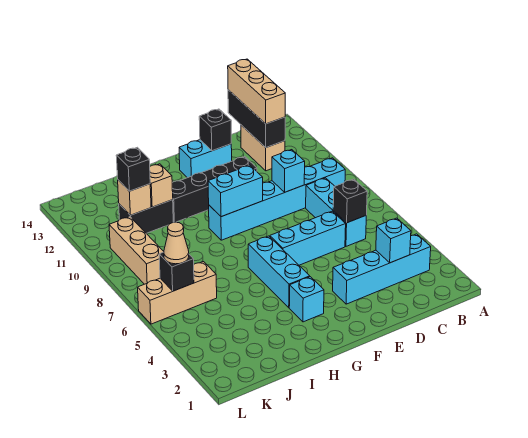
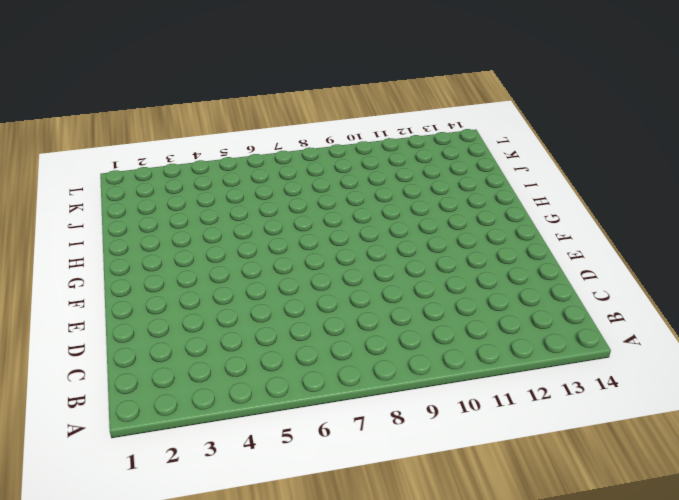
none -> cyan brick B3:E3 level 1
none -> cyan brick B9:G9 level 1
none -> cyan brick C6:C8 level 1

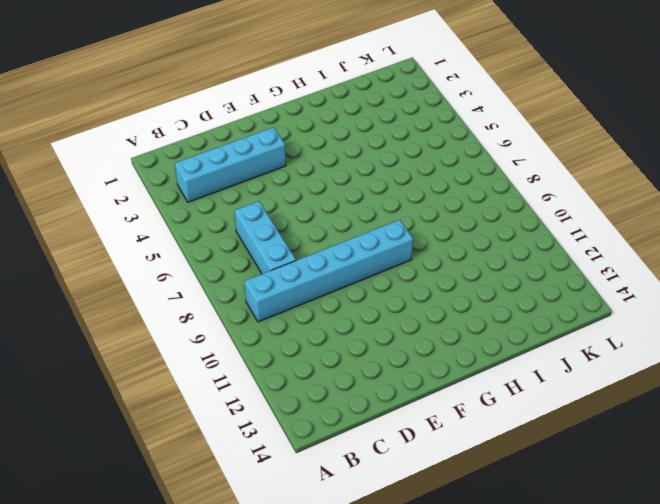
none -> tan brick C12:C13 level 1
none -> cyan brick D6:F6 level 1
none -> black brick E11:H11 level 1

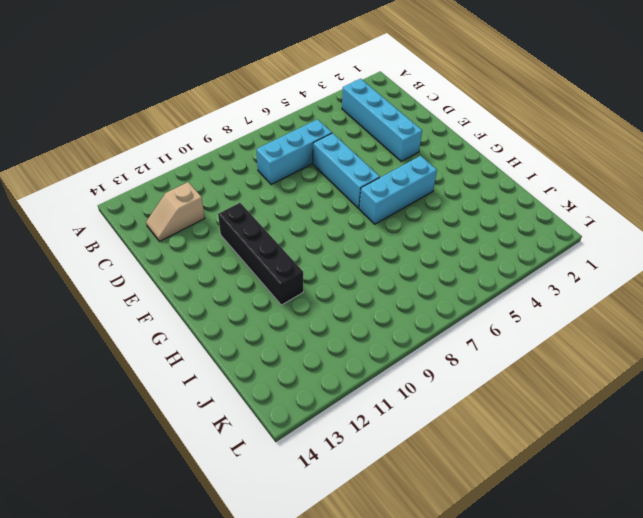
tan slope C12:C13 level 1 top 12 -> tan brick C12:C13 level 1
none -> cyan brick B9:G9 level 1
none -> cyan brick E13:F13 level 1
none -> cyan brick G3 level 1

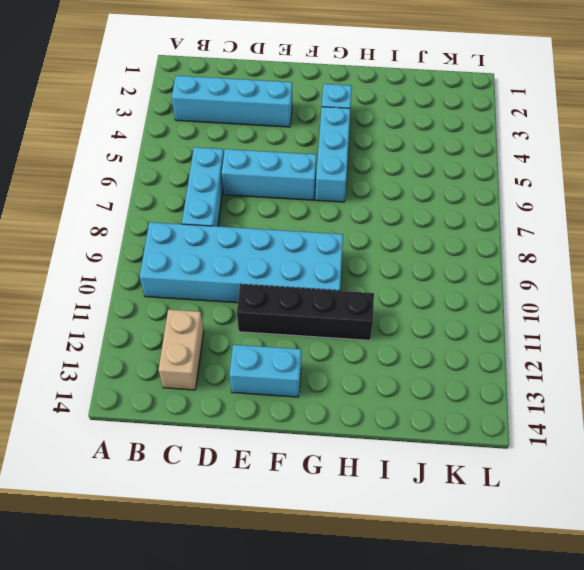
cyan brick B9:G10 level 1 -> cyan brick B9:G9 level 1
none -> black brick I11:J11 level 1
none -> tan brick J6:L6 level 1
none -> tan brick K8:K10 level 1

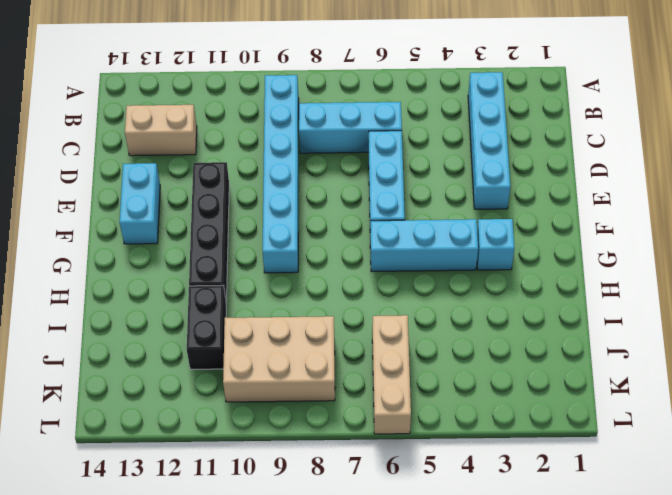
tan brick J8:K10 level 1 -> tan brick K8:K10 level 1
none -> cyan brick C3 level 2
none -> black brick C6 level 2
none -> black brick C12:C14 level 2

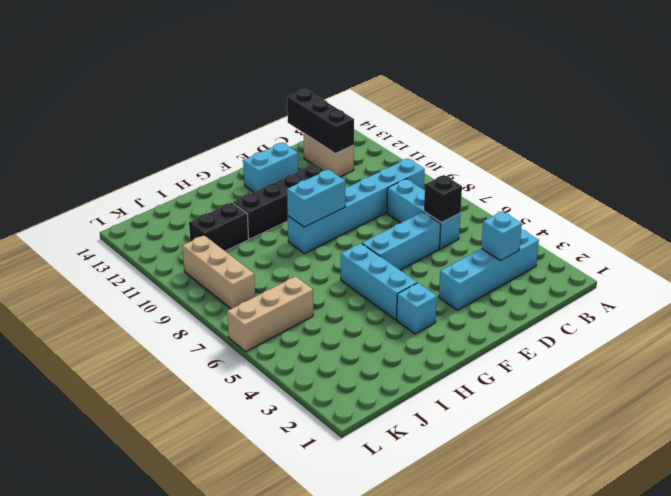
none -> cyan brick D9 level 2
none -> black brick E13 level 2
none -> tan brick I11 level 2

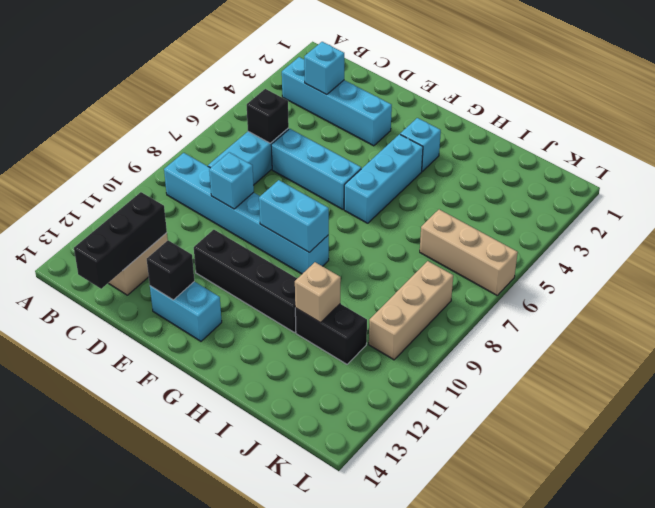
none -> tan brick J11 level 2
none -> black brick K6 level 2
none -> tan brick C12:C14 level 3

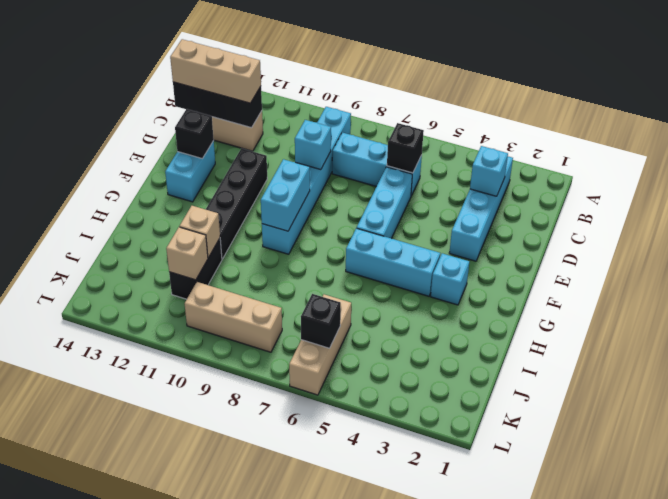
none -> black brick J11 level 3
none -> tan cone K6 level 3

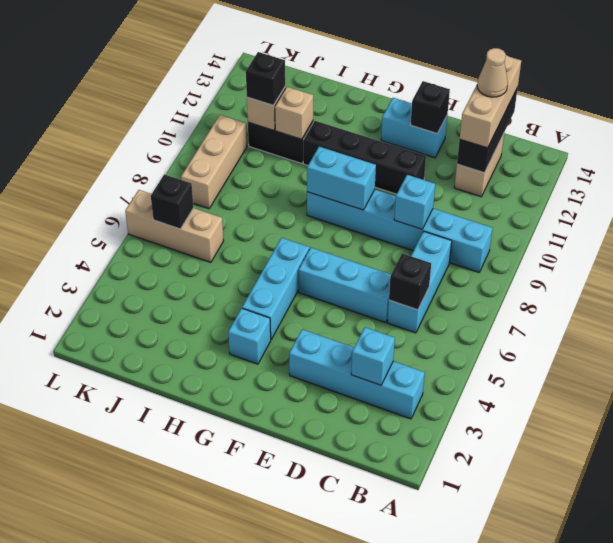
tan cone C13 level 4 -> tan cone K6 level 3

